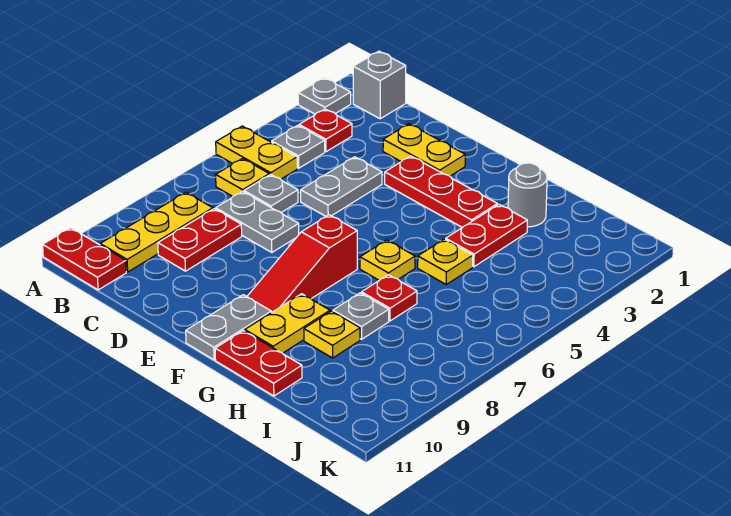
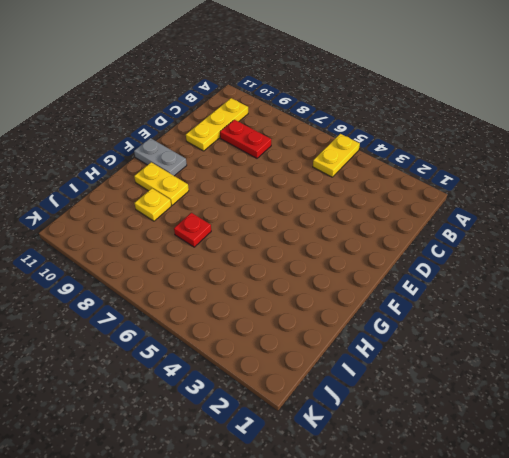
yellow plate B10:D10 level 1 -> yellow plate B8:B10 level 1
none -> grey plate A2 level 1
none -> red plate A11:B11 level 1
none -> grey brick B1 level 1

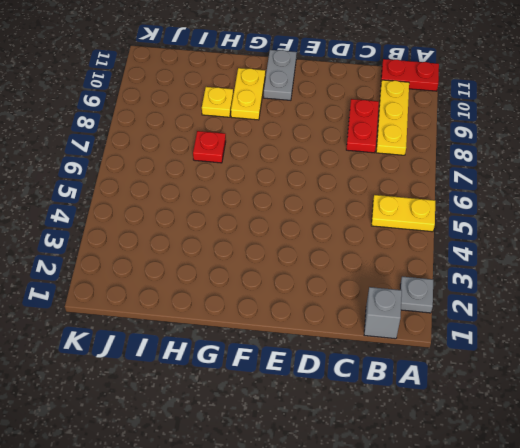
none -> red plate B3 level 1
none -> grey plate B4 level 1
none -> yellow plate B6 level 1

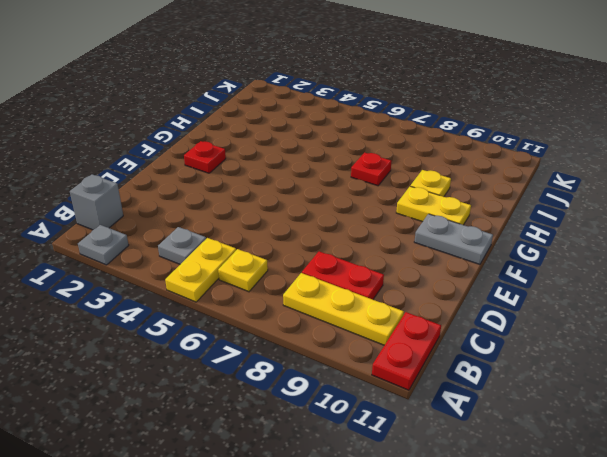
red plate F2 level 1 -> red plate B3 level 1
none -> grey plate C6 level 1
none -> grey plate C7:D7 level 1
none -> yellow plate D2:E2 level 1

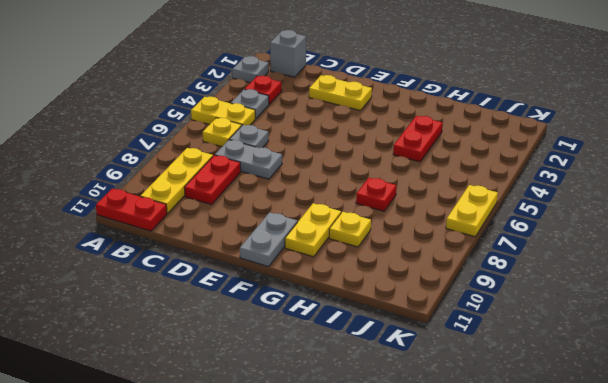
yellow plate K6:K7 level 1 -> none
none -> grey plate D4:D5 level 1
none -> red plate E3:G3 level 1
none -> red slope F7:F9 level 1 top 7

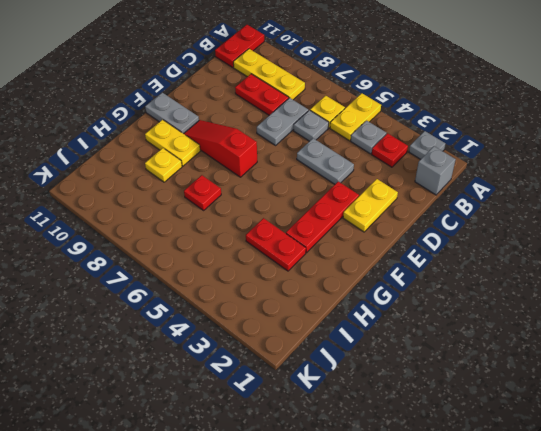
none -> yellow plate G6 level 1
none -> red plate G11:H11 level 1
none -> grey round brick H2 level 1

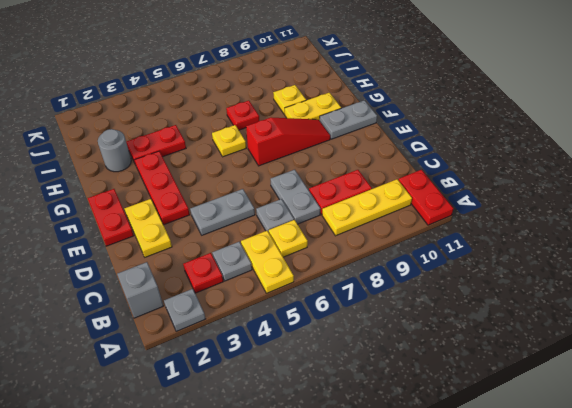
red plate E1:F1 level 1 -> red plate G11:H11 level 1
none -> yellow plate H5 level 1
none -> grey plate H8 level 1

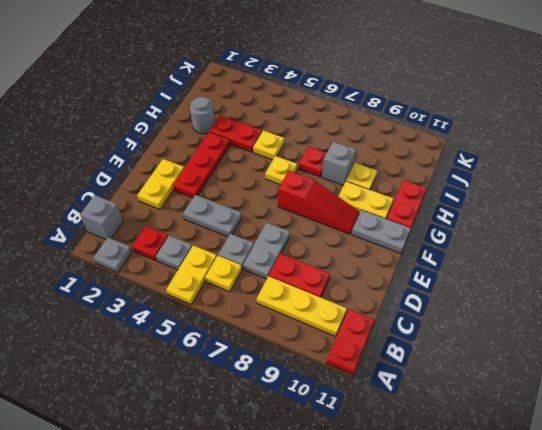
grey brick H8 level 1 -> grey plate H8 level 1

